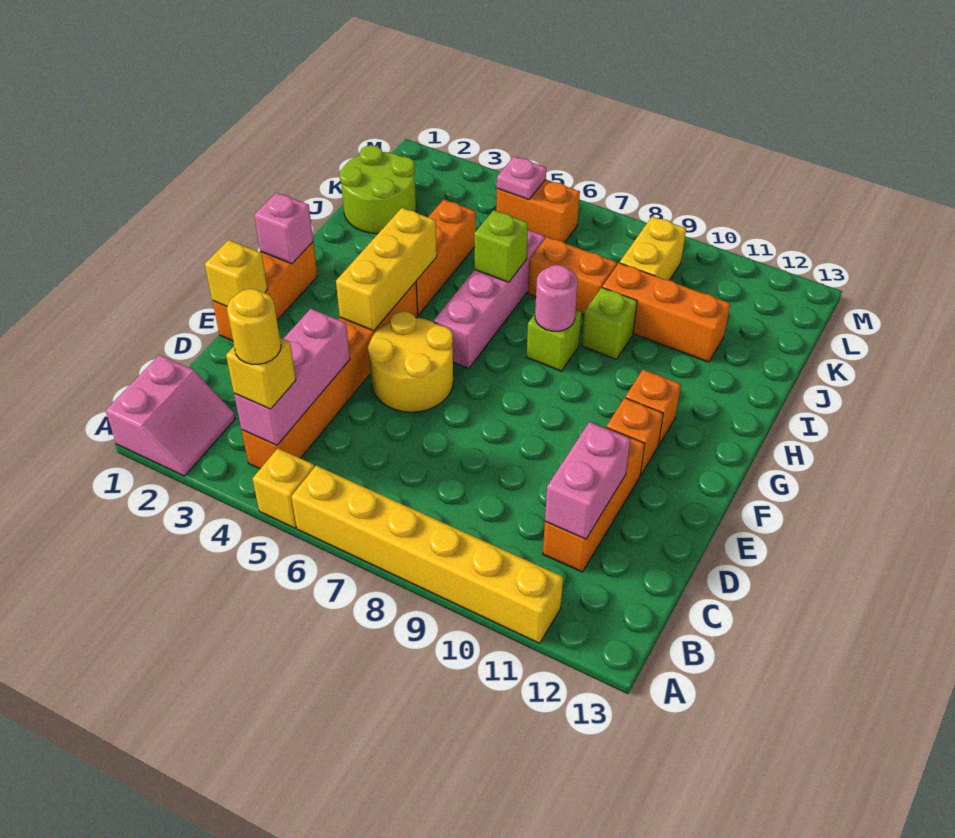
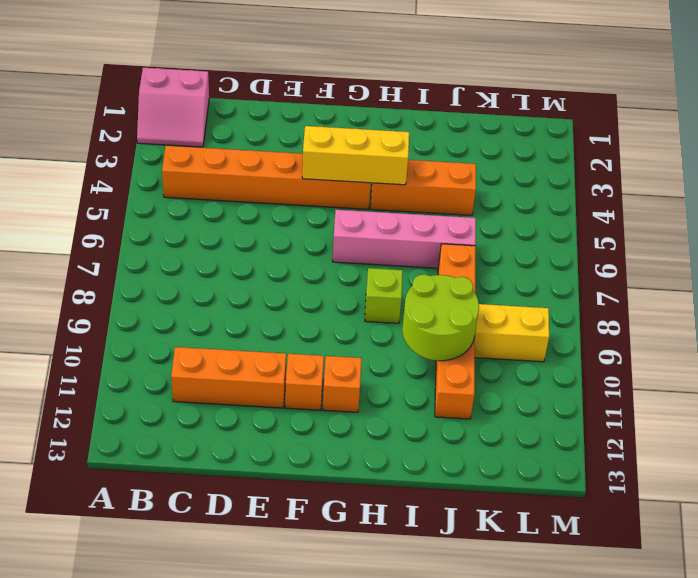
lime round brick I9:J10 level 2 -> lime round brick J1:K2 level 1
none -> yellow brick A5 level 1
none -> yellow brick A6:A11 level 1
none -> orange brick E1:G1 level 1

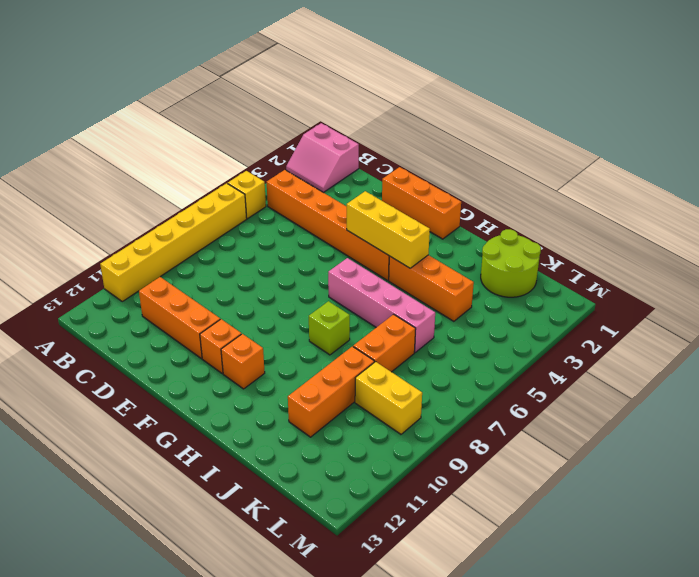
none -> yellow round brick E5:F6 level 1
none -> lime brick I9 level 1
none -> orange brick L5:L6 level 1

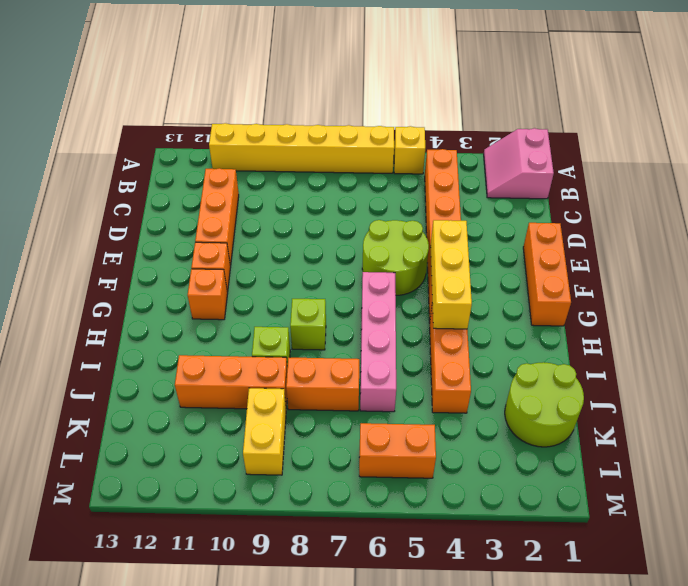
lime round brick E5:F6 level 1 -> yellow round brick E5:F6 level 1
none -> pink brick B4:D4 level 2
none -> pink brick C11:D11 level 2
none -> yellow brick E1 level 2

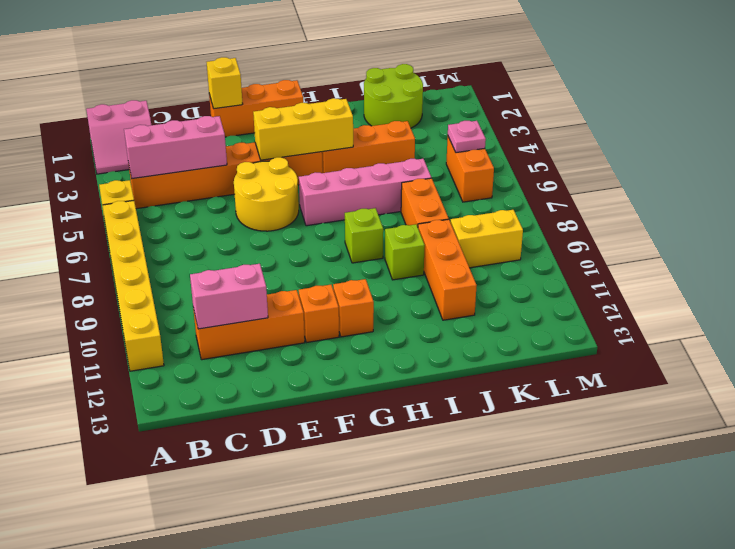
none -> pink brick G1 level 2
none -> pink round brick H8 level 2
none -> lime brick I6 level 2

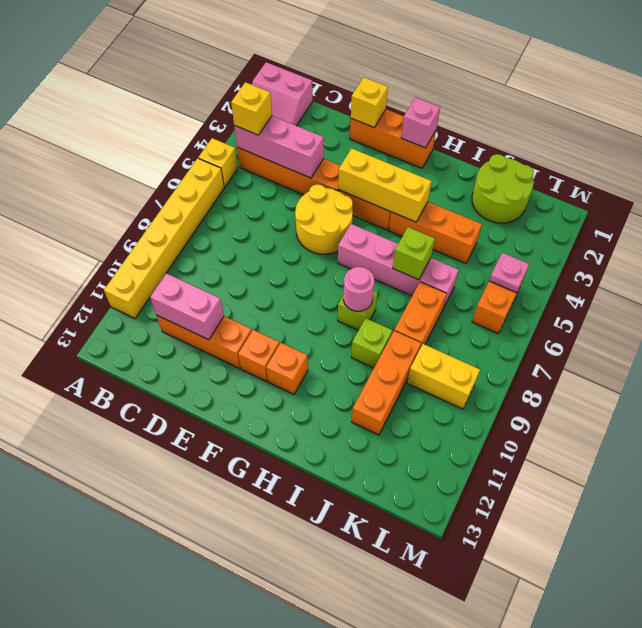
none -> yellow round brick B4 level 4

